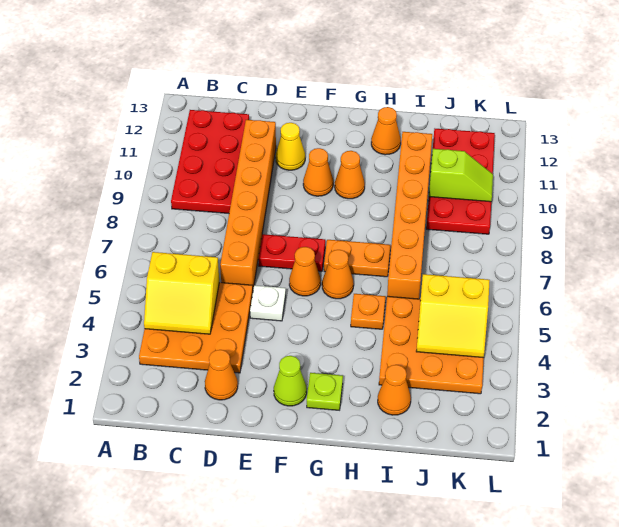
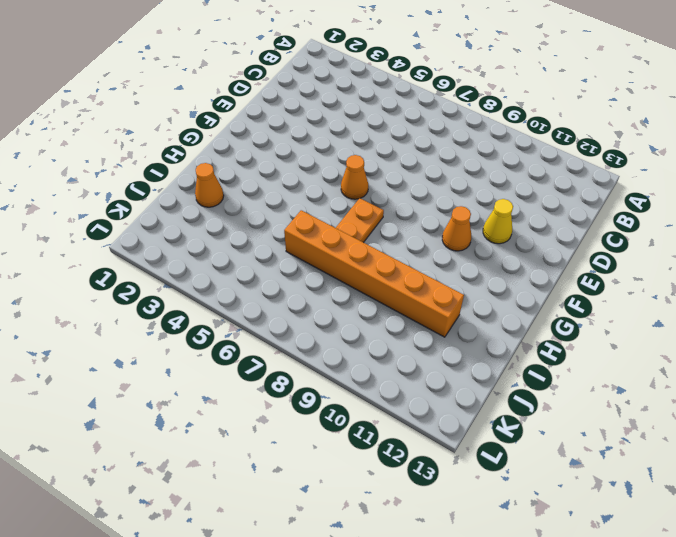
none -> orange plate B3:D5 level 1
none -> red plate B9:C12 level 1
none -> orange cone D2 level 1

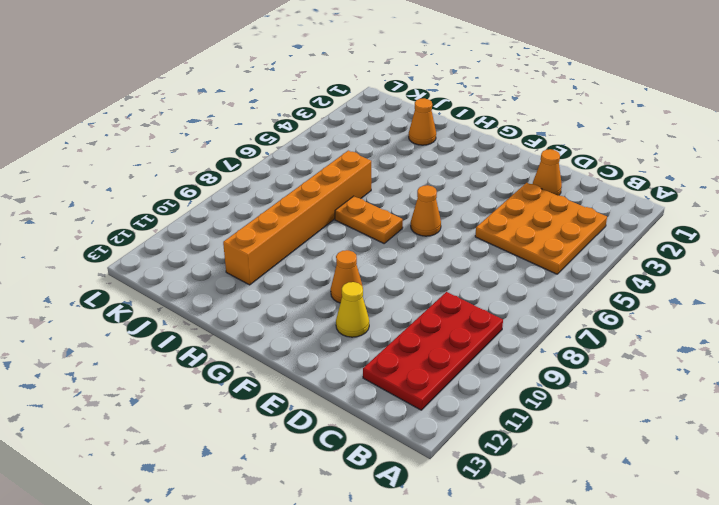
none -> orange brick D6:D11 level 1
none -> white plate E5 level 1
none -> red plate E7:F7 level 1

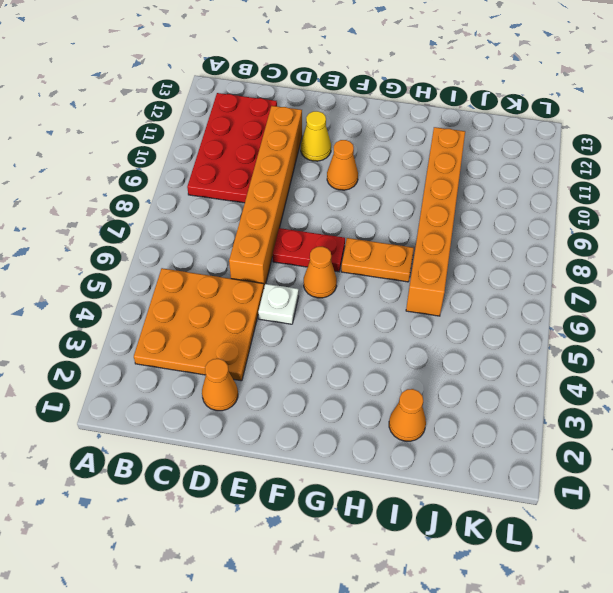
none -> lime cone F2 level 1
none -> lime plate G2 level 1
none -> orange cone G6 level 1

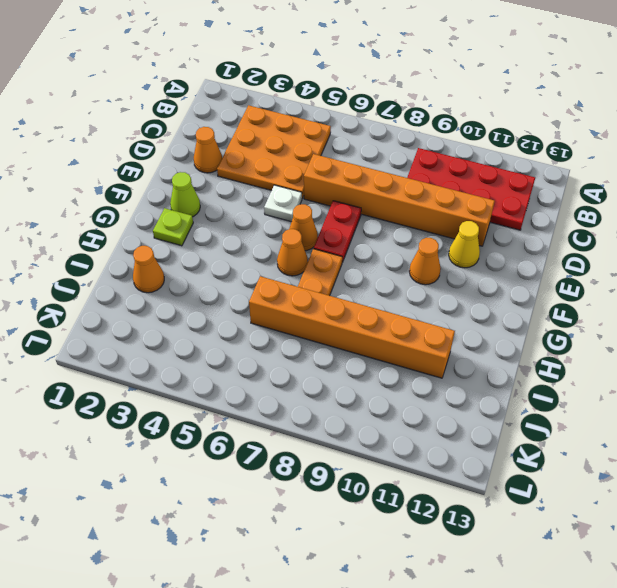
none -> orange cone G10 level 1
none -> orange plate H5 level 1
none -> orange cone H12 level 1

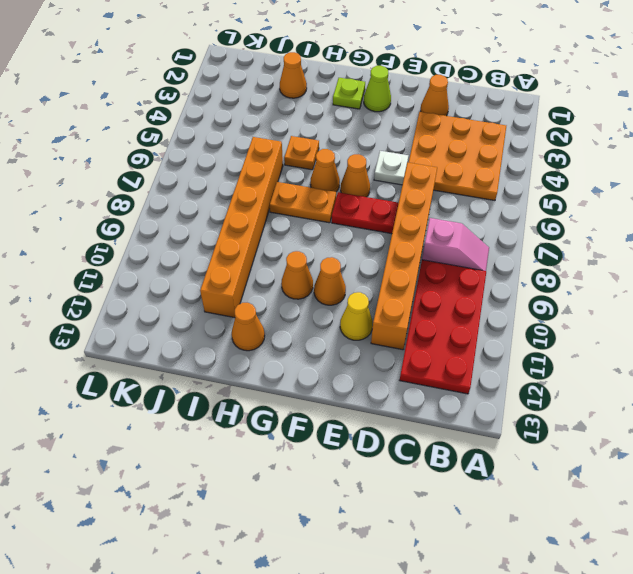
pink slope B8:C8 level 1 top C -> none
none -> orange plate I3:K5 level 1
none -> red plate J9:K12 level 1
none -> yellow slope B4:C5 level 2 top 5

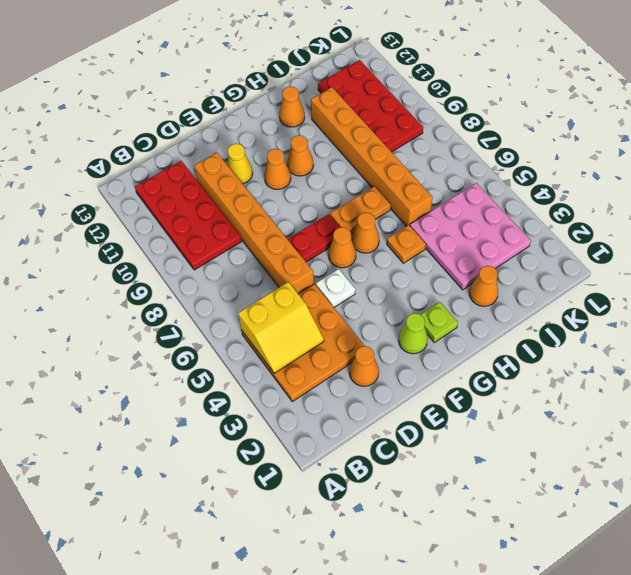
pink plate I3:K5 level 1 -> orange plate I3:K5 level 1
none -> yellow slope J4:K5 level 2 top 5
none -> lime slope J10:K10 level 2 top J

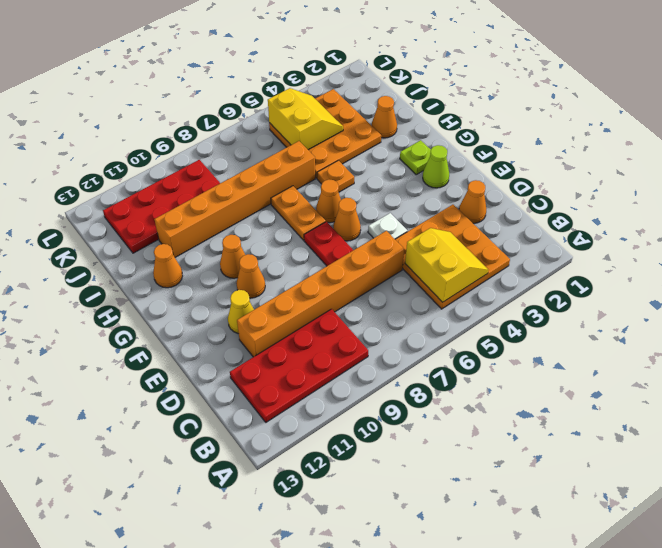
none -> lime slope J10:K10 level 2 top J

